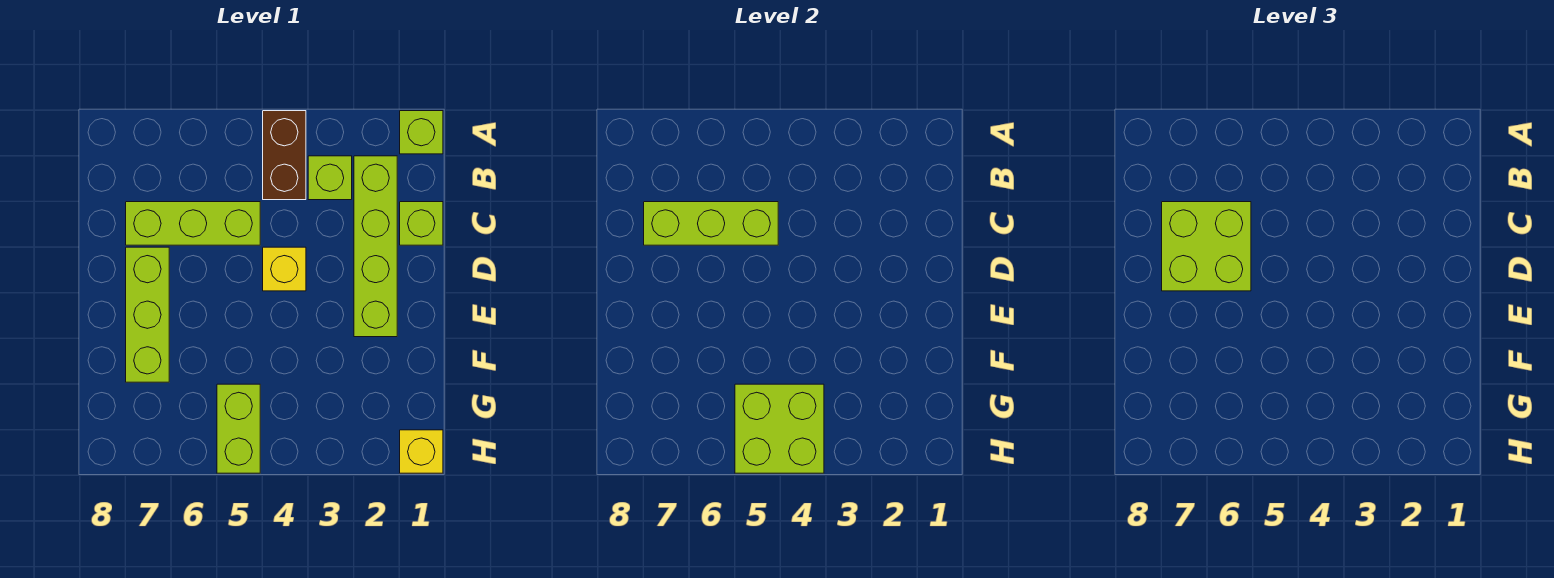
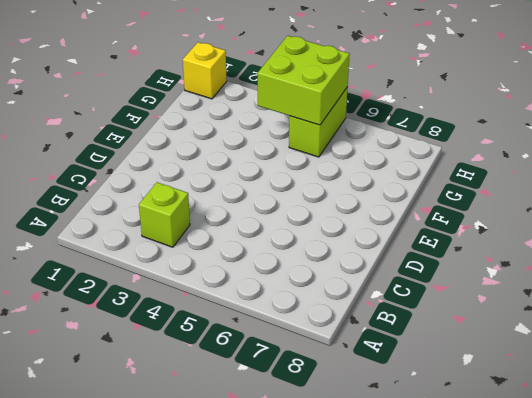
none -> lime brick A1 level 1
none -> brown brick A4:B4 level 1
none -> lime brick B2:E2 level 1

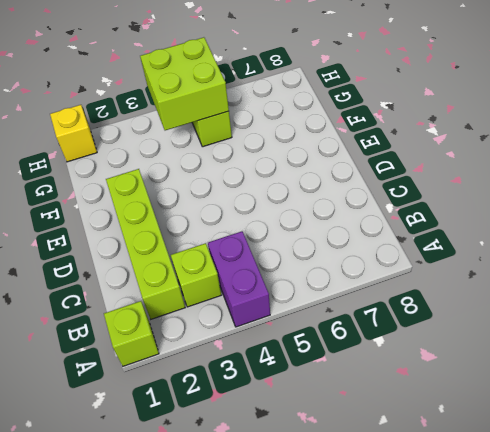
purple brick A4:B4 level 1 -> brown brick A4:B4 level 1
none -> lime brick C1 level 1
none -> lime brick C5:C7 level 1
none -> yellow brick D4 level 1

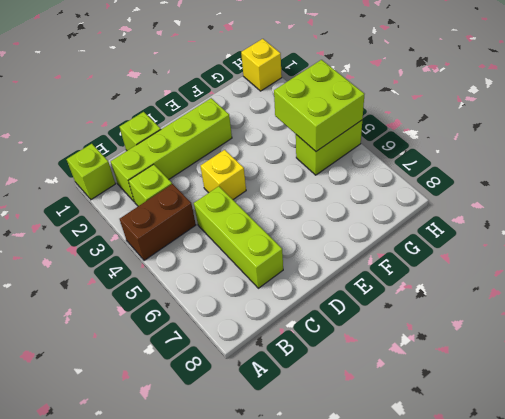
none -> lime brick D7:F7 level 1
none -> lime brick C5:C7 level 2
none -> lime brick C6:D7 level 3

